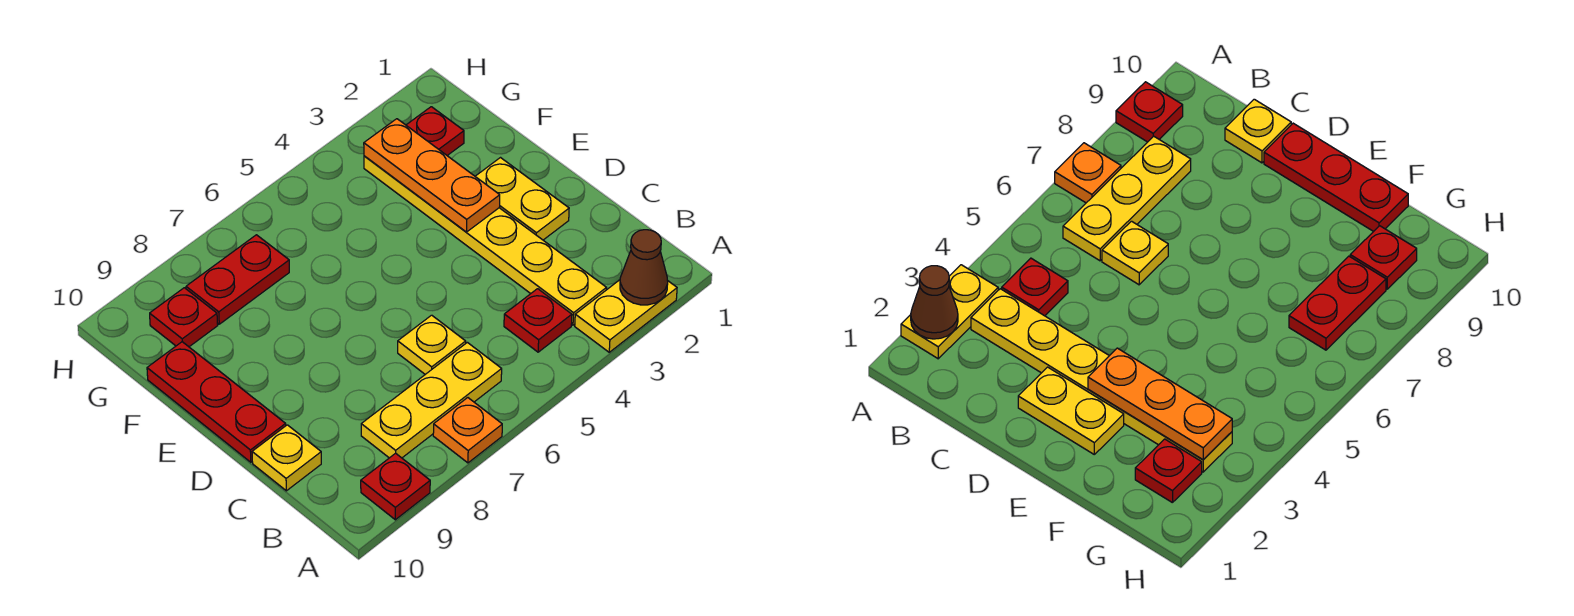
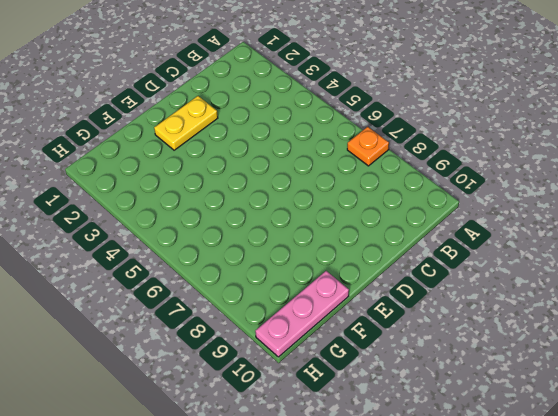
pink plate F10:H10 level 1 -> red plate D10:F10 level 1
none -> yellow plate A2:A3 level 1
none -> red plate A9 level 1
none -> yellow plate B3:G3 level 1

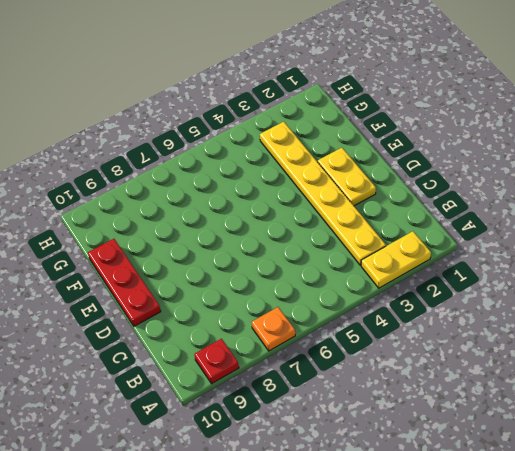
none -> red plate B4 level 1
none -> yellow plate B6:B8 level 1
none -> yellow plate C6 level 1

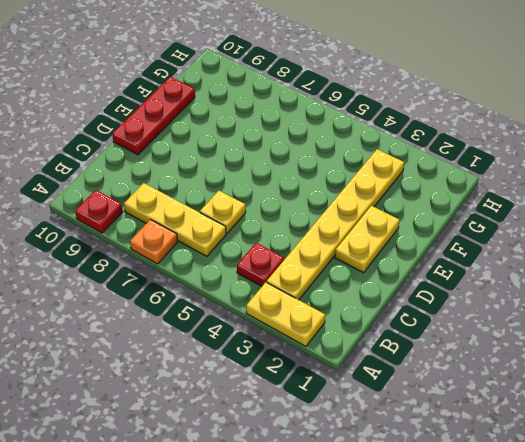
none -> yellow plate C10 level 1
none -> red plate G2 level 1
none -> red plate G7:G8 level 1

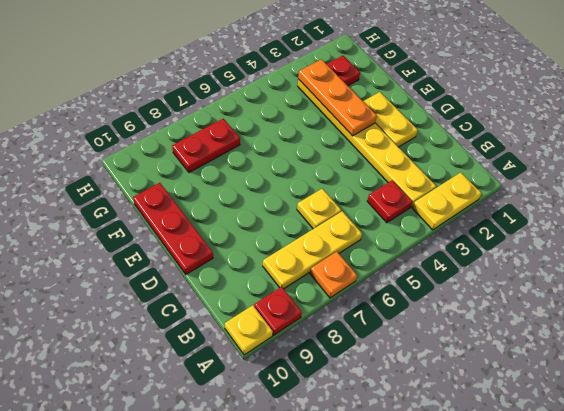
yellow plate A10 level 1 -> yellow plate C10 level 1
none -> red plate G9 level 1
none -> brown cone A2 level 2

